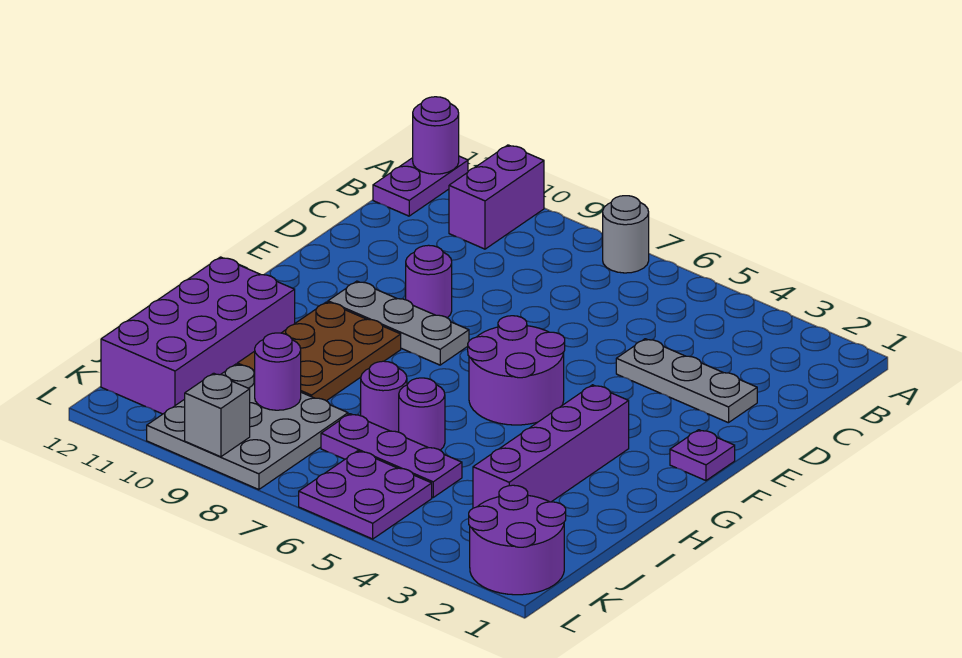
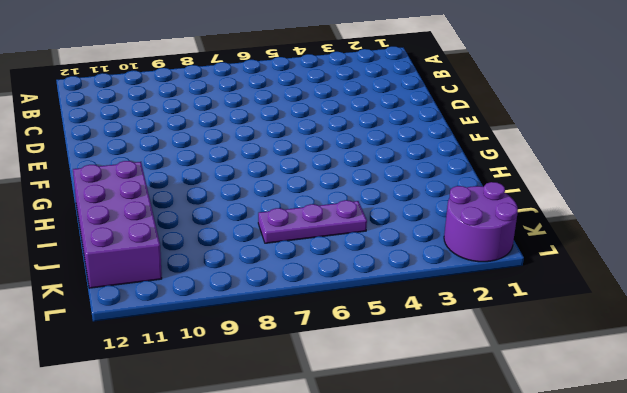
none -> grey round brick A7 level 1
none -> purple brick A10:B10 level 1
none -> purple plate A12:B12 level 1

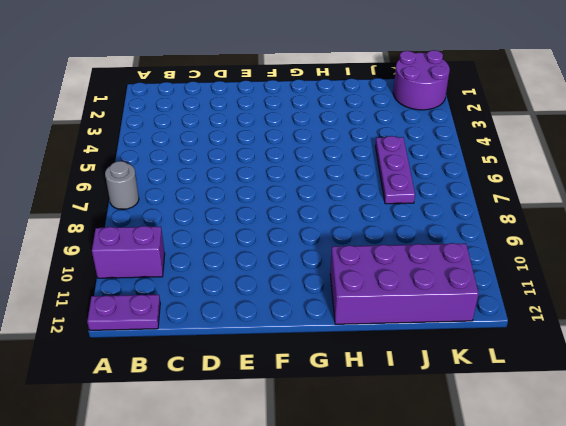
none -> grey plate D2:D4 level 1
none -> purple round brick E9 level 1
none -> purple plate F1 level 1

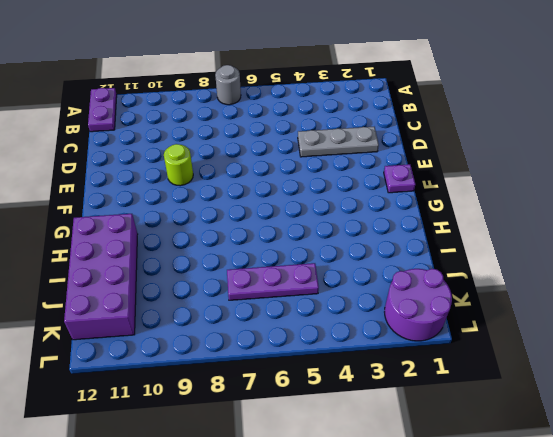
lime round brick E9 level 1 -> purple round brick E9 level 1
none -> purple brick A10:B10 level 1
none -> purple round brick F5:G6 level 1
none -> grey plate F8:F10 level 1

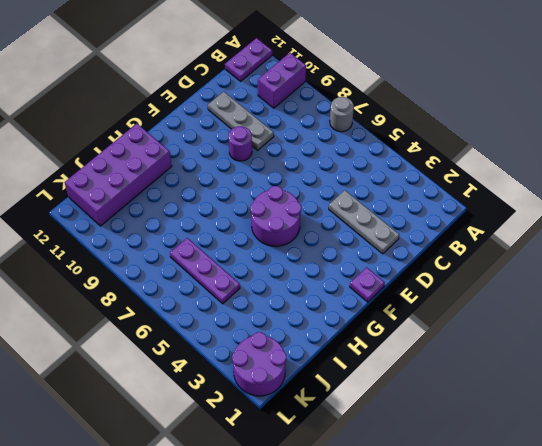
grey plate D9:D11 level 1 -> grey plate F8:F10 level 1
none -> purple brick G3:J3 level 1
none -> brown plate G9:I10 level 1
none -> purple round brick I6 level 1

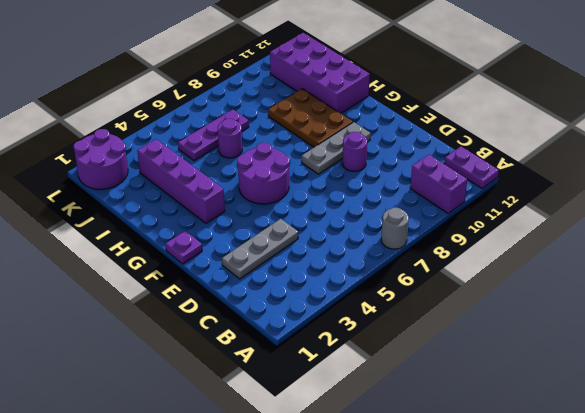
none -> purple round brick I7 level 1
none -> grey plate J8:L10 level 1
none -> purple plate K5:L6 level 1

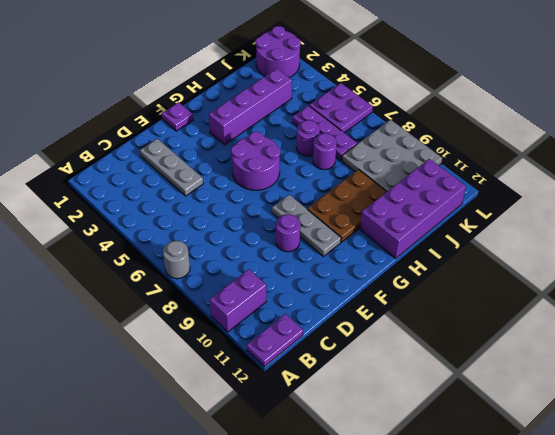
none -> purple round brick A12 level 2
none -> purple round brick J9 level 2
none -> grey brick L9 level 2

